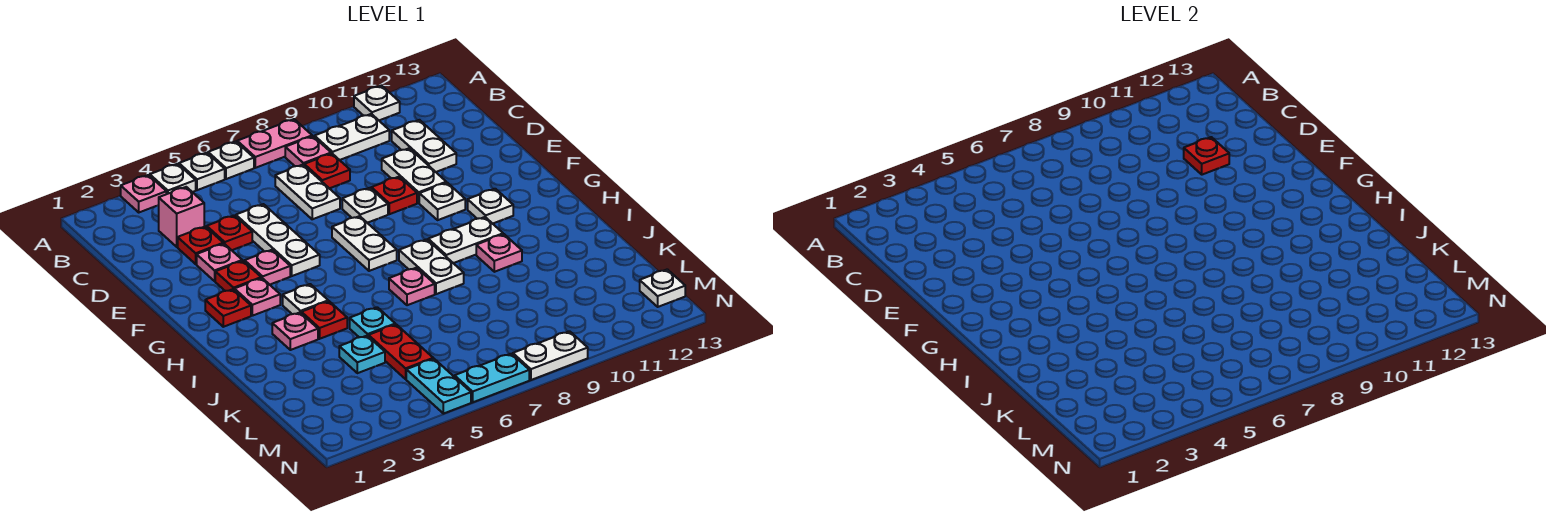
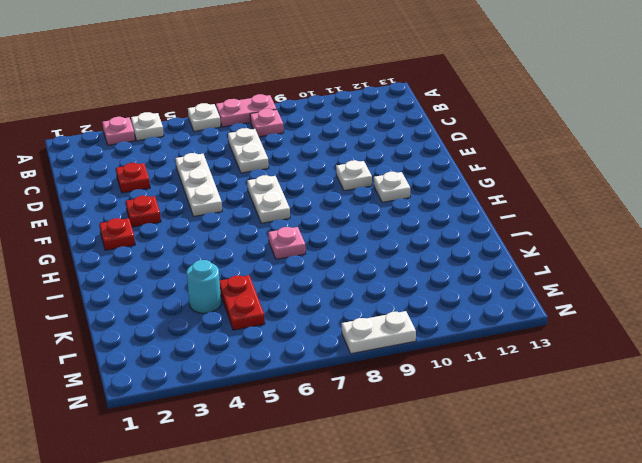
cyan round brick K4 level 1 -> cyan plate K4 level 1
none -> white plate A5 level 1
none -> white plate A11 level 1
none -> white plate B9:B10 level 1
none -> pink brick C3 level 1

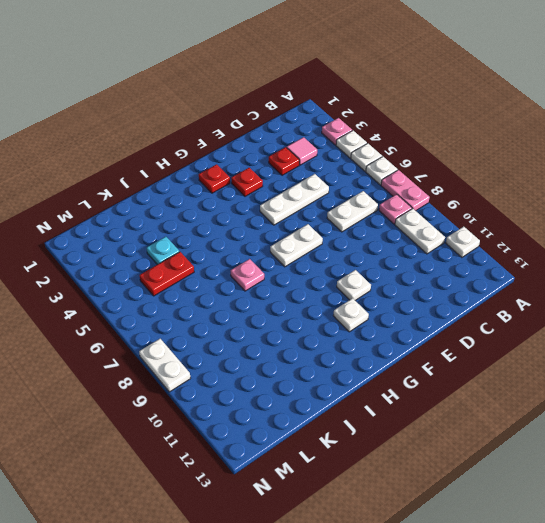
pink tile C3 level 1 -> pink brick C3 level 1
none -> red plate C8 level 1
none -> white plate C11:D11 level 1
none -> red plate D4 level 1
none -> white plate D10:E10 level 1

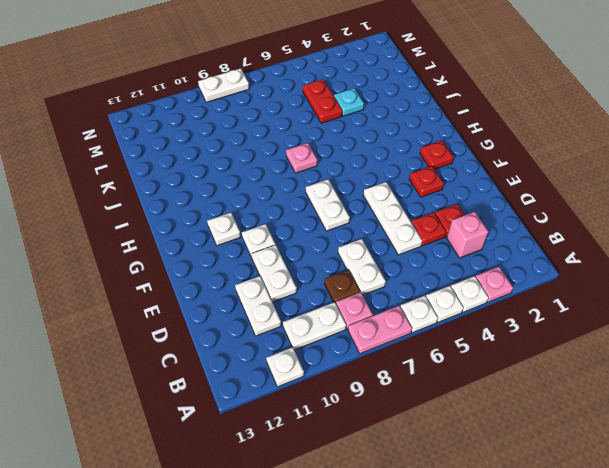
brown plate C8 level 1 -> red plate C8 level 1
none -> pink plate E3 level 1
none -> white plate E8 level 1
none -> red plate E9 level 1
none -> pink plate F4 level 1

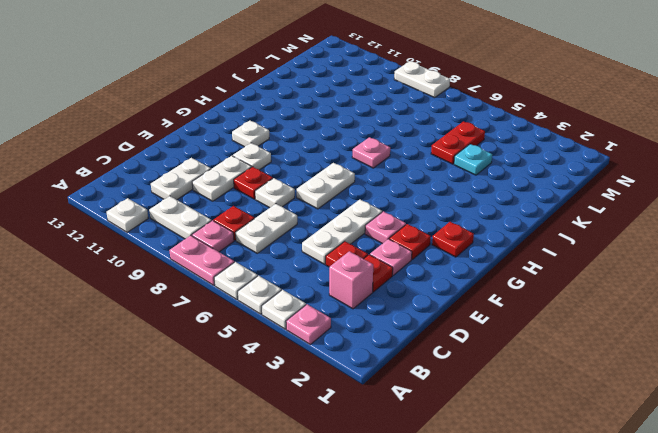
none -> pink plate G3 level 1
none -> white plate H4 level 1
none -> white plate H8:I8 level 1
none -> white plate H9:H10 level 1

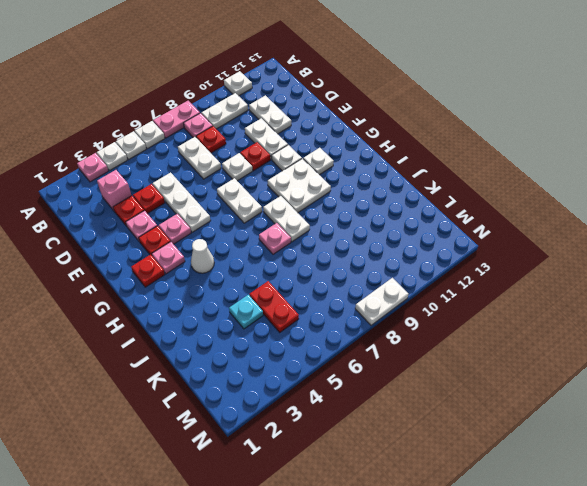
white plate G9:H10 level 1 -> white plate H9:H10 level 1
white cone H4 level 1 -> white plate H4 level 1
none -> pink plate I3 level 1
none -> red plate I4 level 1
none -> pink plate I10 level 1
none -> cyan plate J5 level 1

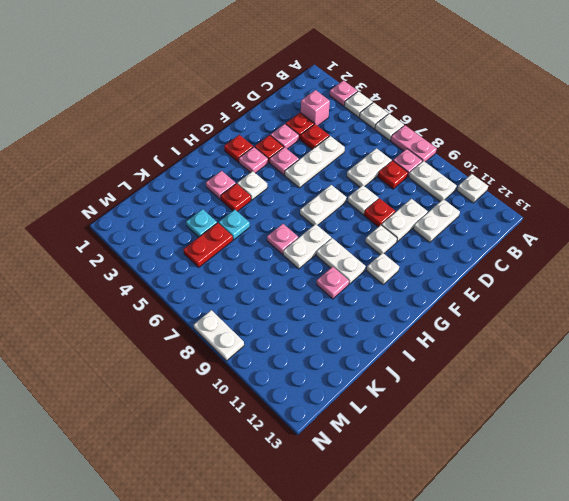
none -> cyan plate M5:N5 level 1
none -> white plate M13 level 1
none -> cyan plate N6:N7 level 1
none -> red plate D11 level 2

